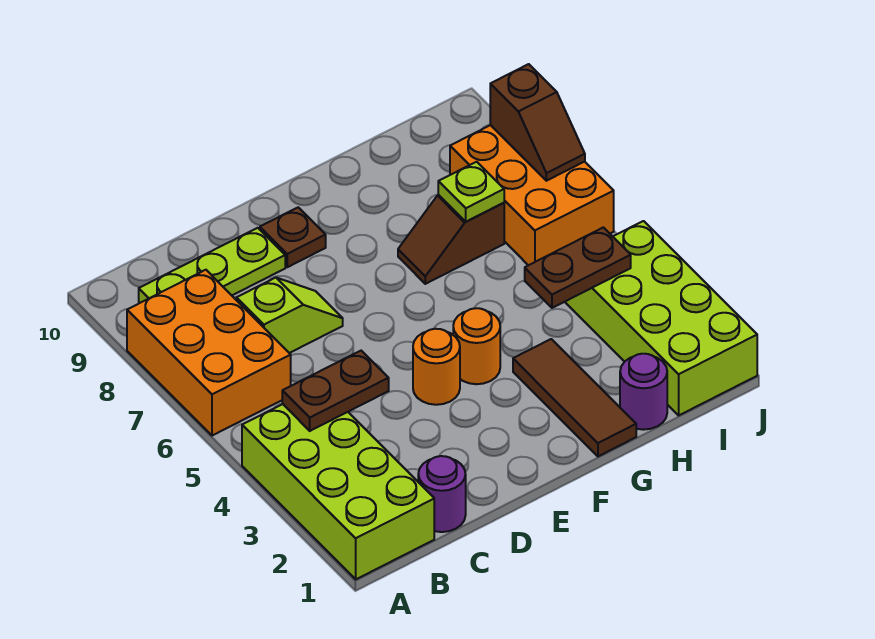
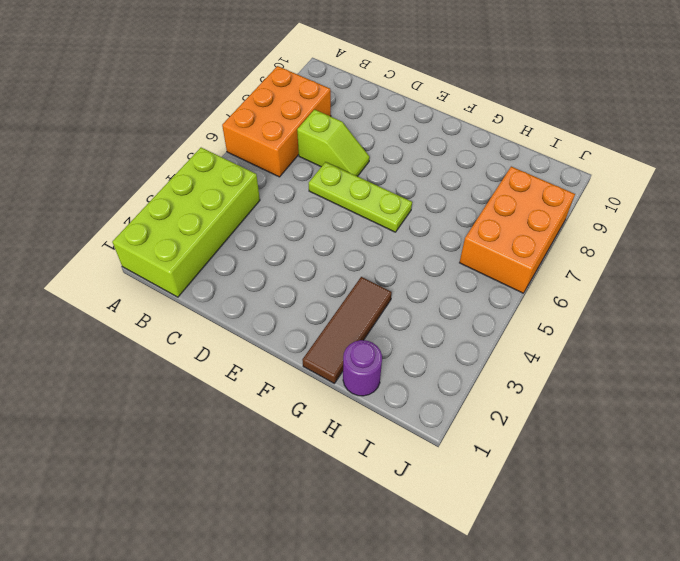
lime plate D6:F6 level 1 -> lime plate B9:D9 level 1
none -> purple round brick C1 level 1
none -> orange round brick E4 level 1
none -> brown plate E9 level 1

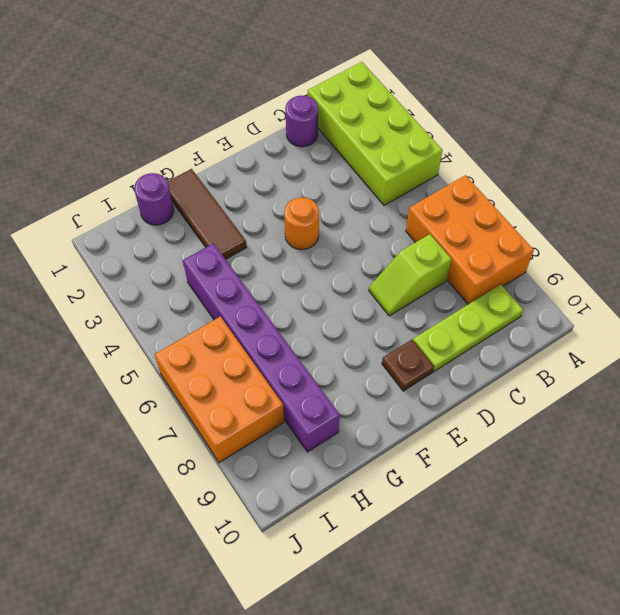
purple brick H4:H9 level 1 -> brown slope G7:H7 level 1 top H
none -> orange round brick F4 level 1
none -> lime brick I1:J4 level 1
none -> brown plate B4:C4 level 2

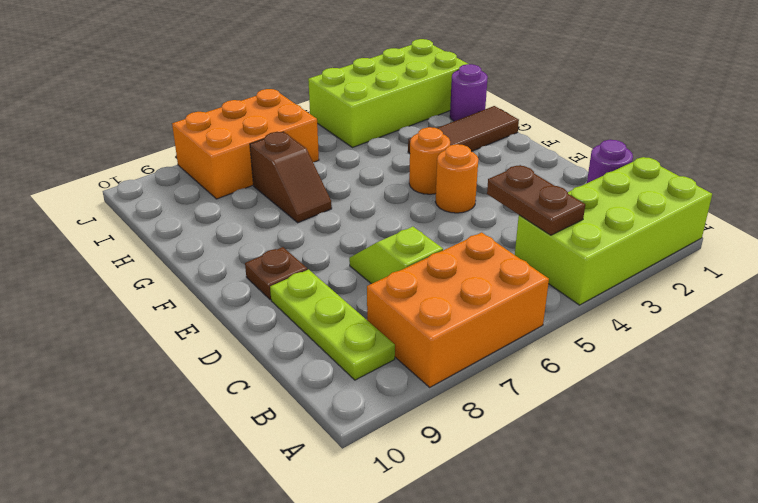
none -> brown plate H4:I4 level 2
none -> lime plate H7 level 2
none -> brown slope J7:J8 level 2 top 8

